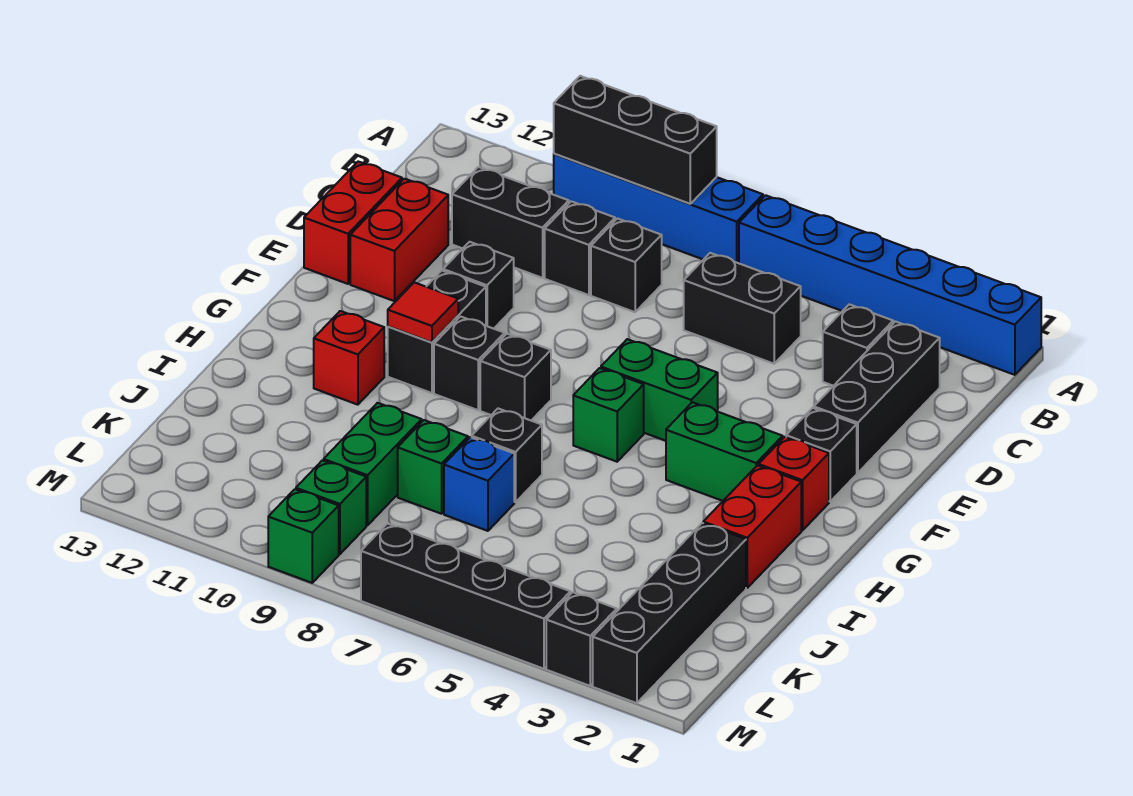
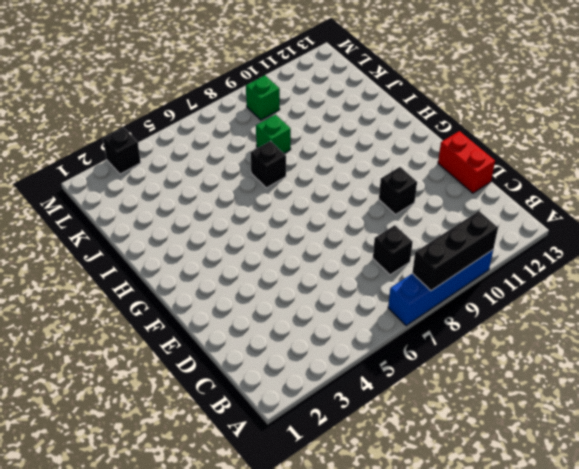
none -> blue brick A1:A6 level 1
none -> black brick C2:E2 level 1
none -> black brick C3 level 1
none -> black brick C5:C6 level 1

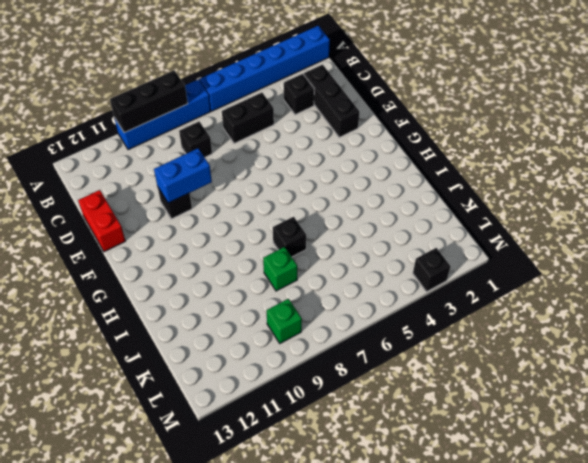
blue brick E9:E10 level 2 -> none
none -> black brick C9 level 1
none -> black brick C10:C11 level 1
none -> red brick D12:E12 level 1
none -> black brick F2 level 1

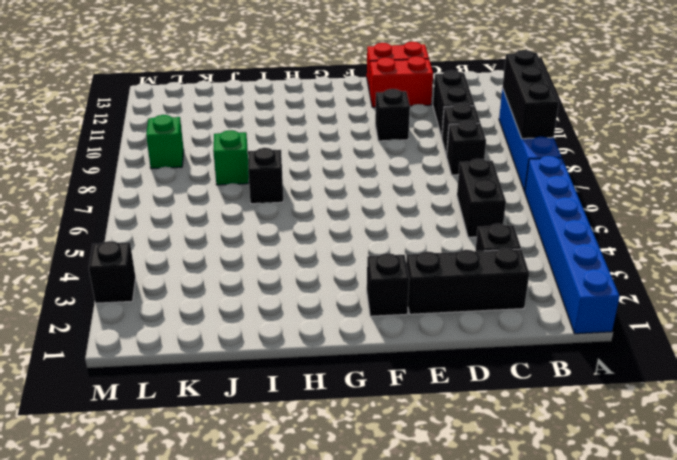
none -> green brick F5:F6 level 1
none -> black brick F10:G10 level 1
none -> red brick G2 level 1
none -> green brick G3:G4 level 1

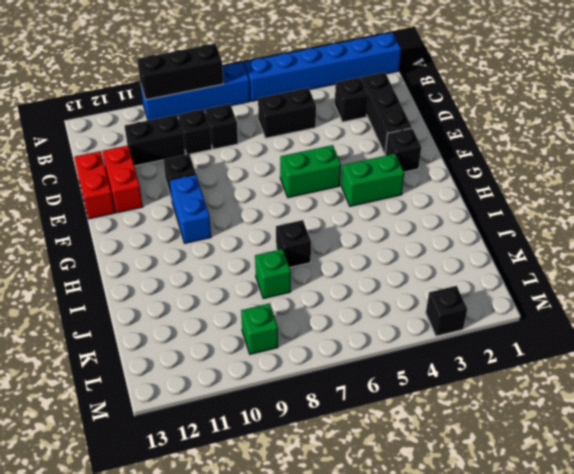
blue brick F10:G10 level 1 -> black brick F10:G10 level 1
none -> red brick G2 level 1
none -> green brick G6 level 1
none -> black brick G8 level 1
none -> black brick G9 level 1

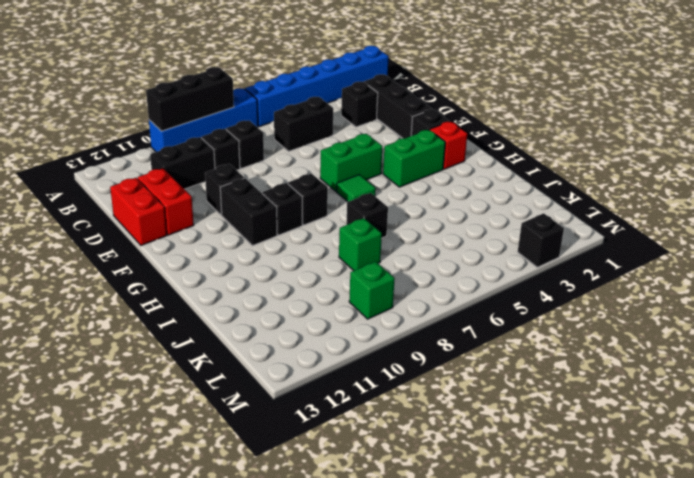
green tile G6 level 1 -> green brick G6 level 1
none -> red brick H2:I2 level 1
none -> red brick H11 level 1
none -> black brick J2:M2 level 1
none -> blue brick J7 level 1

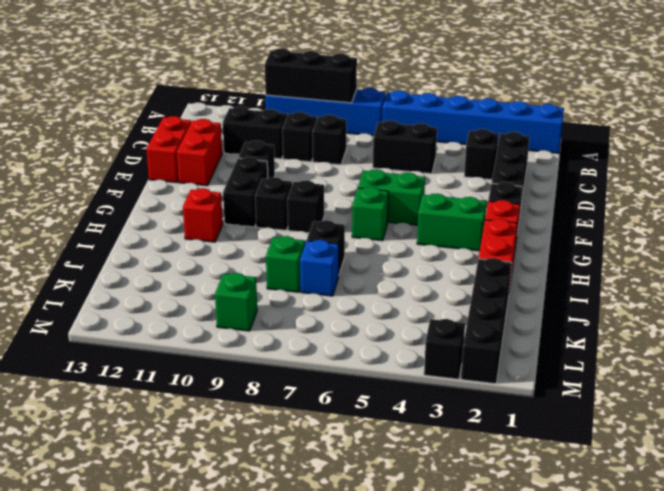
none -> green brick J9:K9 level 1
none -> black brick M4:M7 level 1
none -> green brick M9 level 1
none -> red tile G10 level 2

